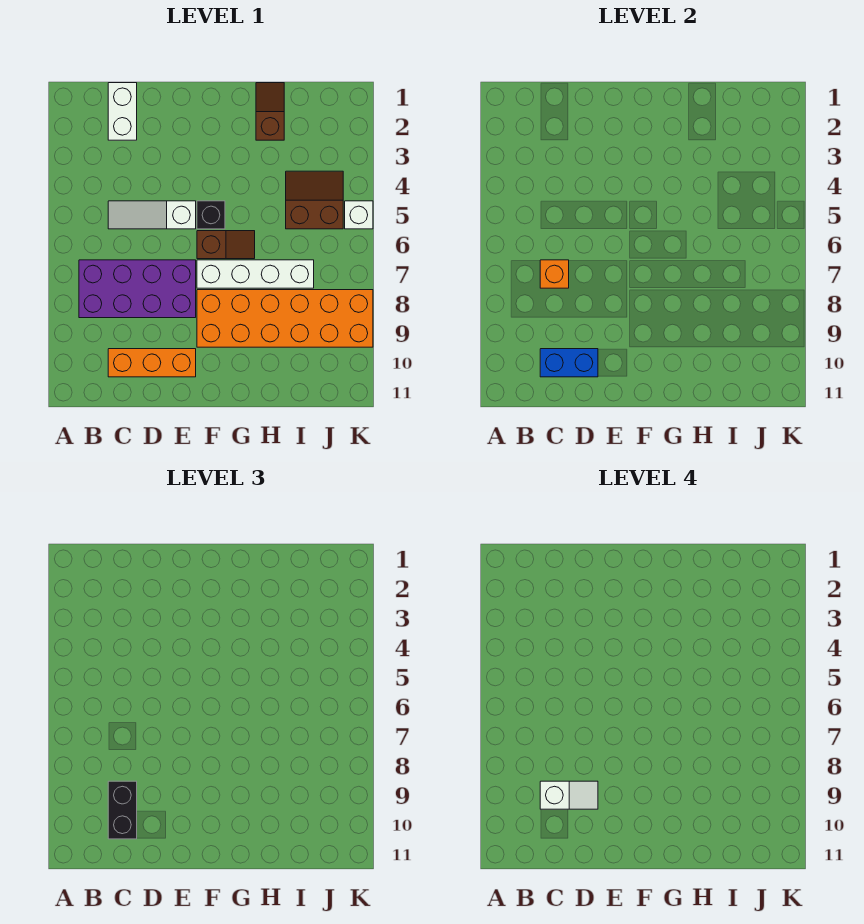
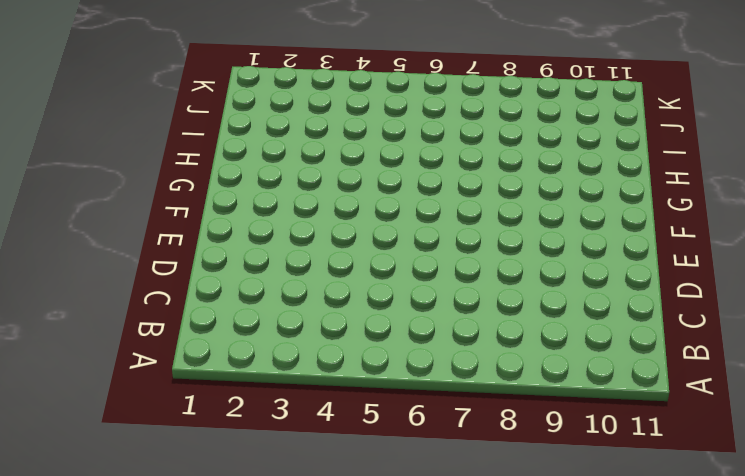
none -> purple brick B7:E8 level 1
none -> white brick C1:C2 level 1
none -> white slope C5:E5 level 1 top E

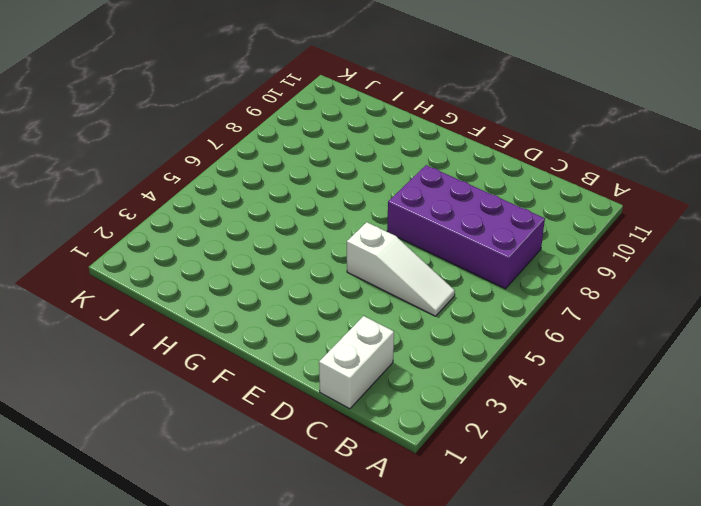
none -> orange brick C10:E10 level 1
none -> black brick F5 level 1
none -> brown slope F6:G6 level 1 top F

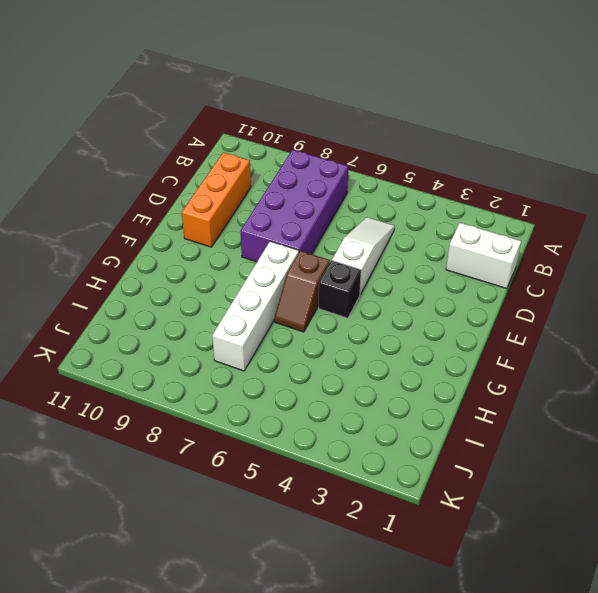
none -> orange brick F8:K9 level 1
none -> brown slope H1:H2 level 1 top 2
none -> brown slope I4:J5 level 1 top 5

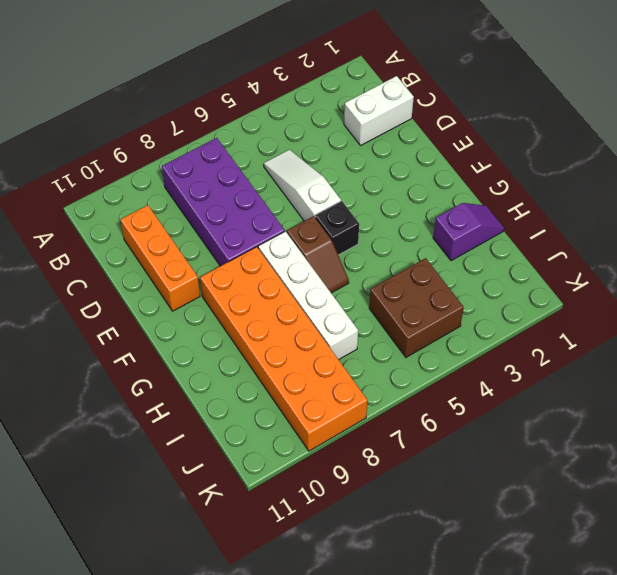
purple slope H1:H2 level 1 top 2 -> brown slope H1:H2 level 1 top 2
brown brick I4:J5 level 1 -> brown slope I4:J5 level 1 top 5
none -> white brick K5 level 1
none -> orange brick C7 level 2
none -> blue brick C10:D10 level 2

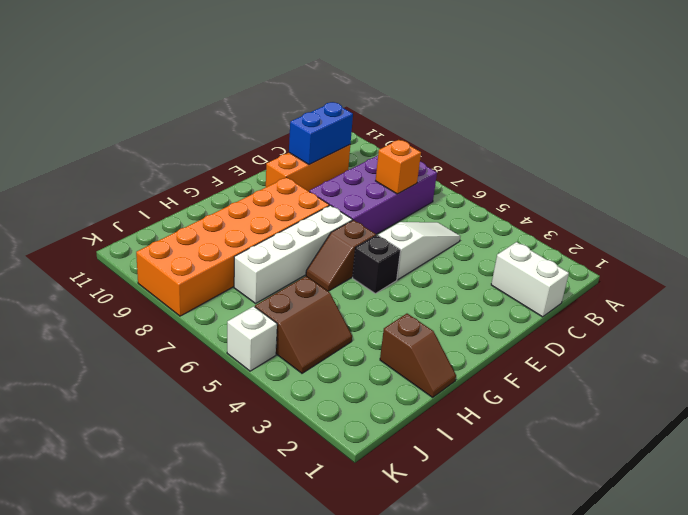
none -> black brick C9:C10 level 3
none -> white slope C9:D9 level 4 top C

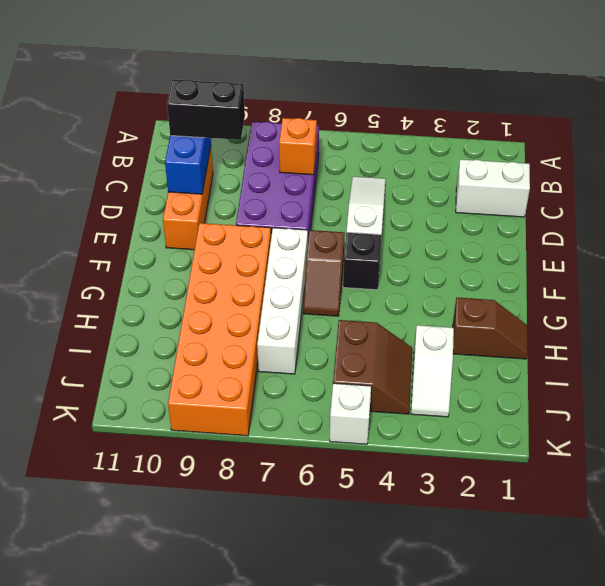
white slope I3:J3 level 1 top I -> white slope C9:D9 level 4 top C

